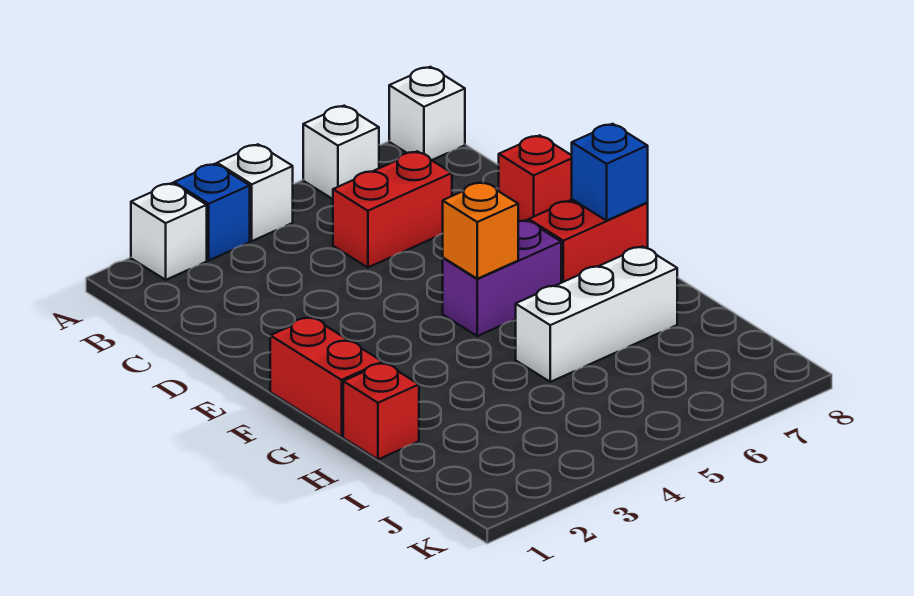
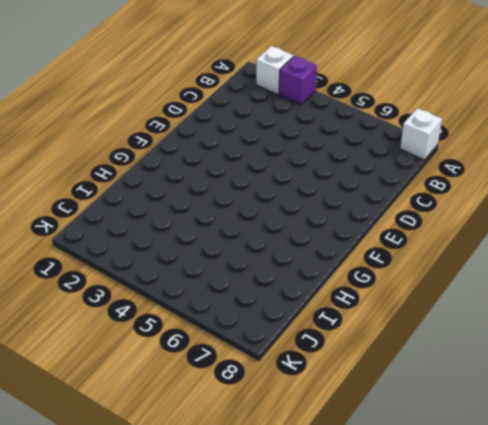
purple brick A3 level 1 -> blue brick A3 level 1
none -> white brick A4 level 1
none -> white brick A6 level 1
none -> red brick C5:C6 level 1

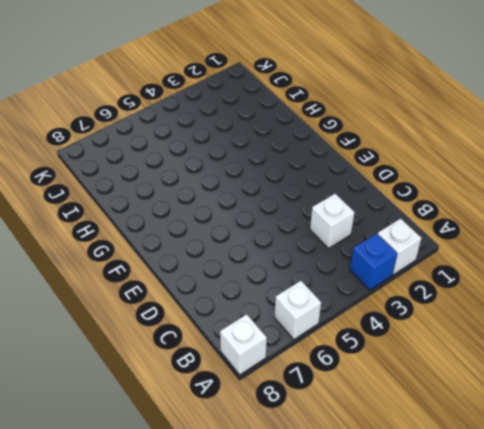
white brick C3 level 1 -> white brick A4 level 1
none -> red brick C5:C6 level 1
none -> red brick D8 level 1
none -> red brick F1:G1 level 1

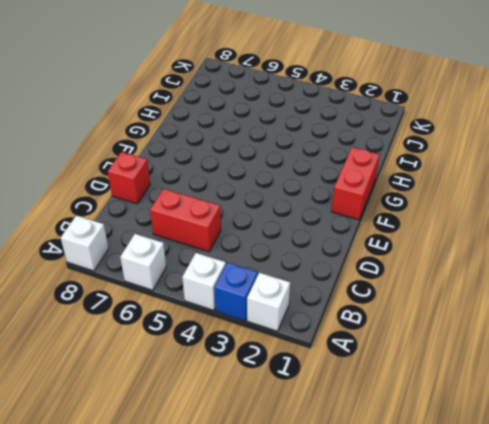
none -> purple brick F5:F6 level 1
none -> red brick F7:F8 level 1
none -> red brick H1 level 1

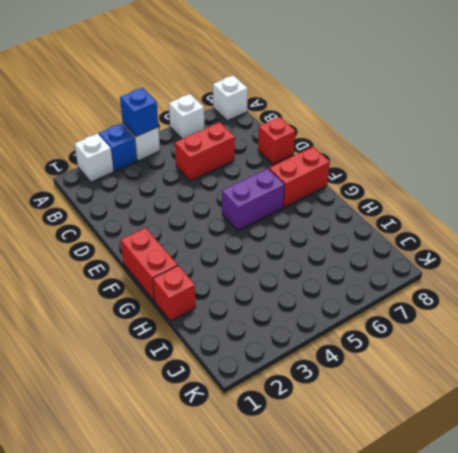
blue brick A4 level 2 -> blue brick F8 level 2
none -> white brick H5:H7 level 1
none -> orange brick F5 level 2

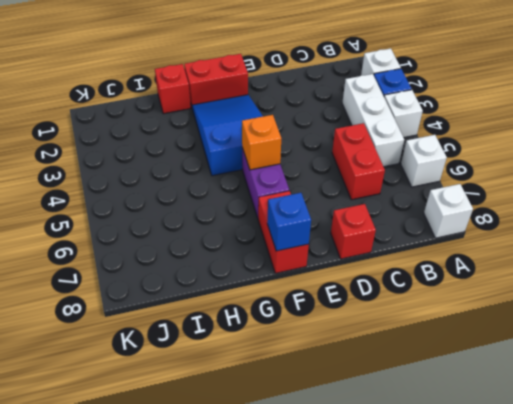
white brick B3:B5 level 1 -> white brick H5:H7 level 1
blue slope F2:G4 level 1 top 4 -> none

